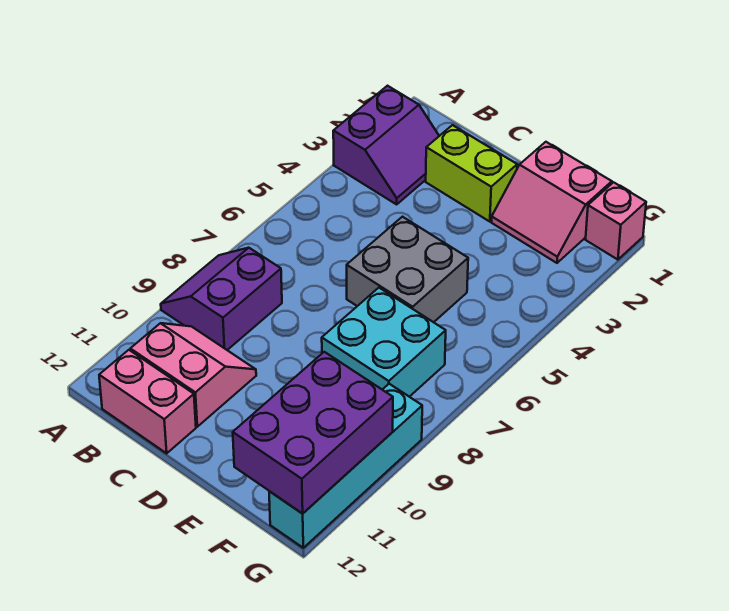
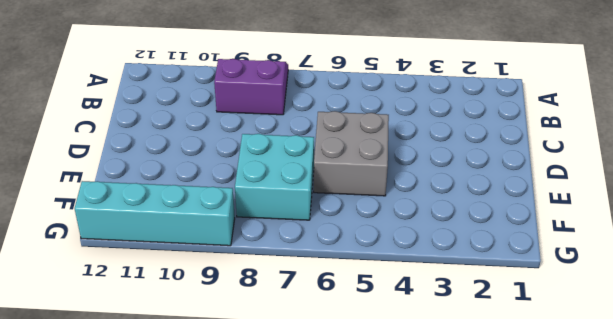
none -> purple slope A2:B3 level 1 top A
none -> pink slope B10:C11 level 1 top 11

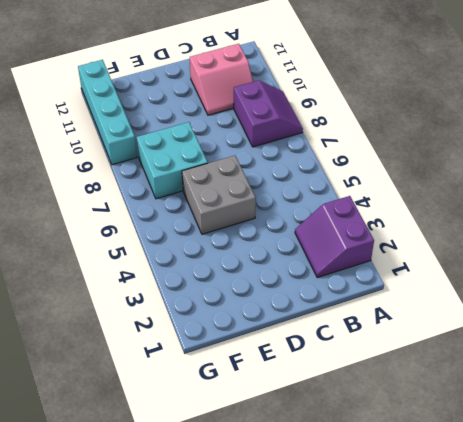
none -> pink brick B12:C12 level 1
none -> lime brick C2:D2 level 1

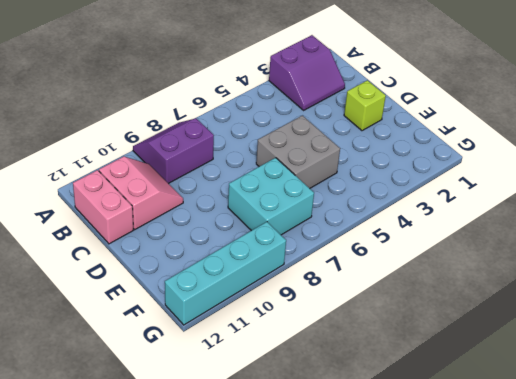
lime brick D2 level 1 -> lime brick C2:D2 level 1
none -> pink slope E1:F2 level 1 top 1
none -> pink brick G1 level 1

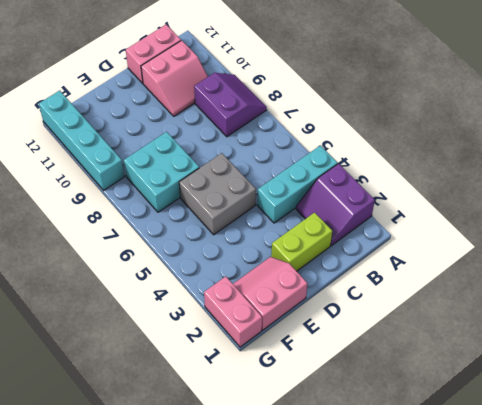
cyan brick A4:C4 level 1 -> none
pink brick G1:G2 level 1 -> pink brick G1 level 1
none -> purple brick F10:G12 level 2

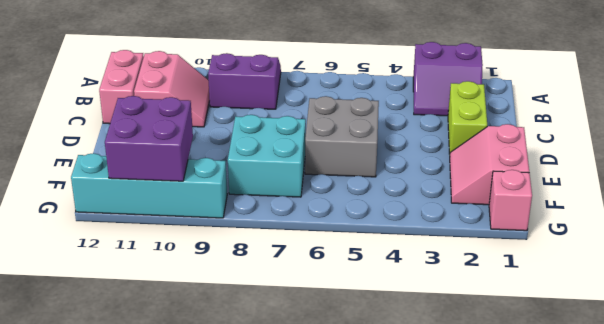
purple brick F10:G11 level 2 -> purple brick F10:G12 level 2

